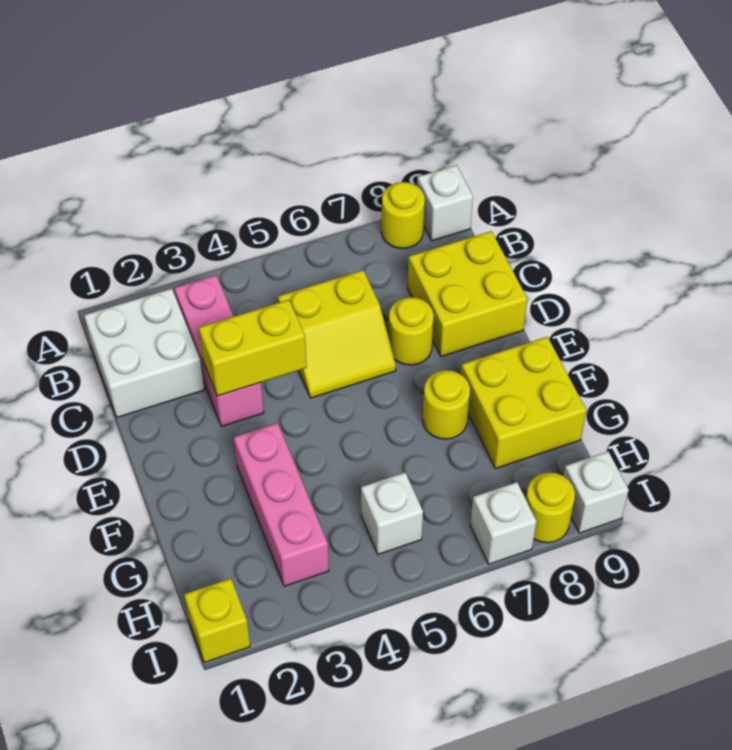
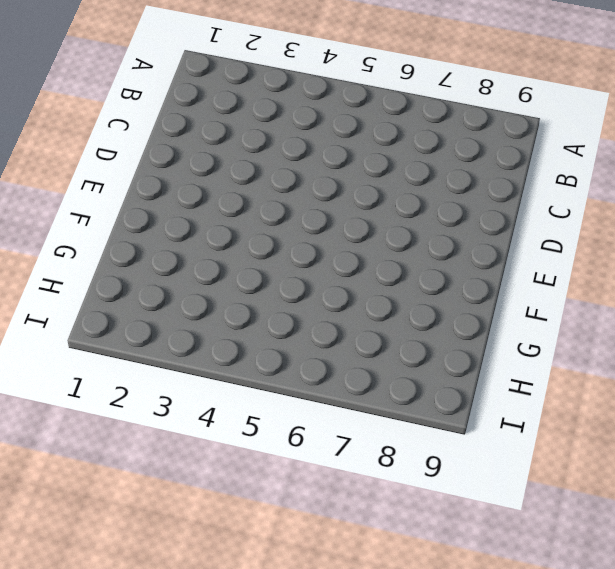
none -> yellow round brick A8 level 1
none -> white brick A9 level 1
none -> white brick B1:C2 level 1

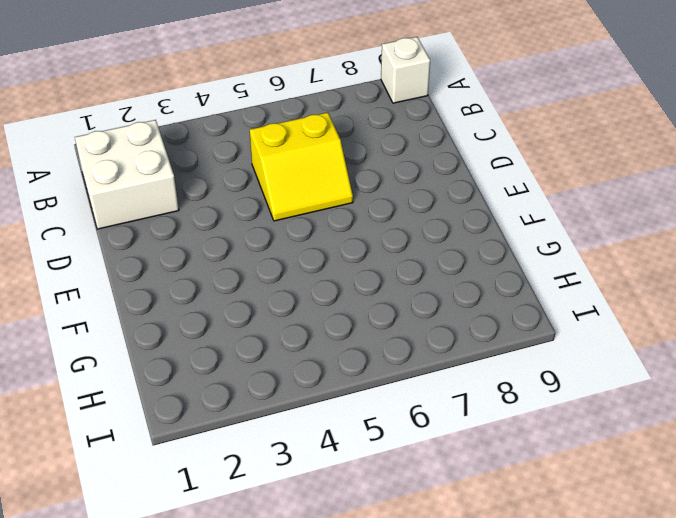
none -> yellow round brick A8 level 1
none -> pink brick B3:D3 level 1
none -> yellow brick C8:D9 level 1

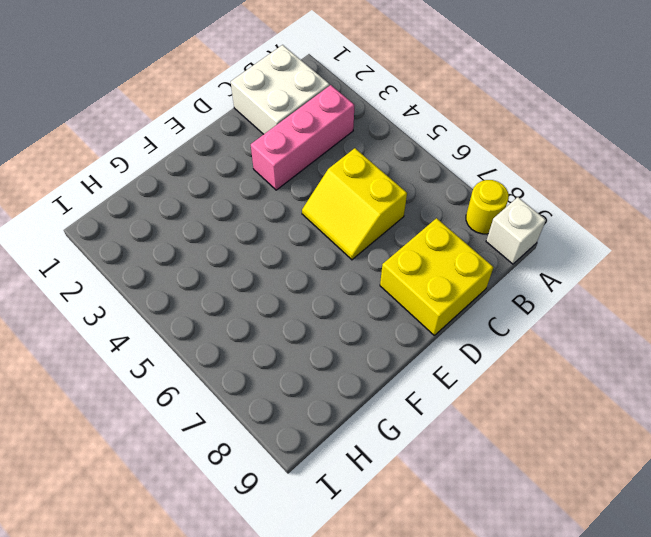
none -> yellow round brick D7 level 1
none -> pink brick F3:H3 level 1
none -> yellow round brick F7 level 1

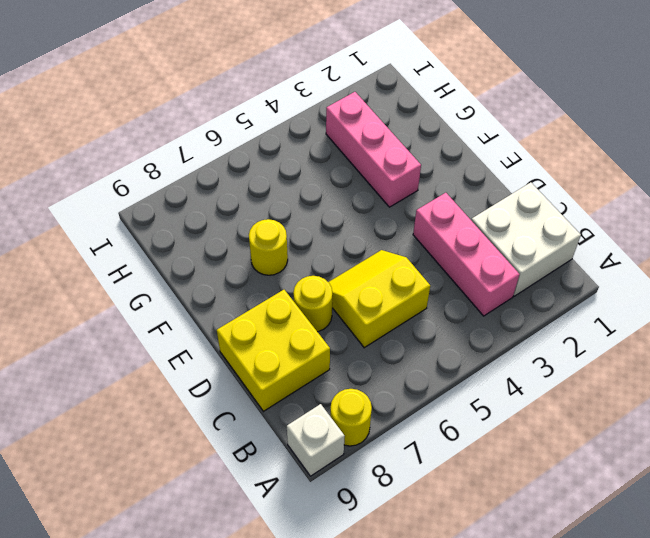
none -> yellow brick F8:G9 level 1
none -> white brick H5 level 1
none -> yellow brick I1 level 1

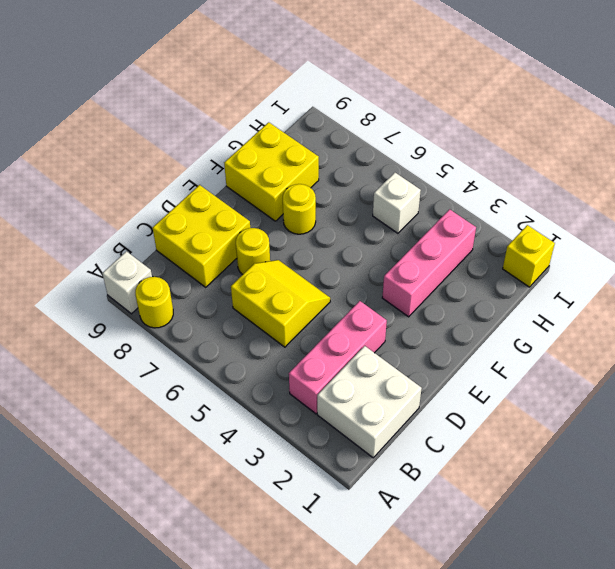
none -> white brick I7 level 1
none -> yellow round brick I8 level 1
none -> white brick I9 level 1

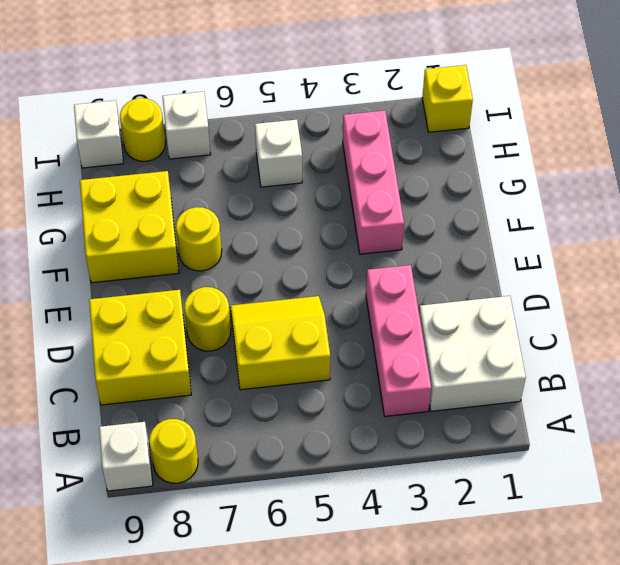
none -> yellow brick D3:D4 level 2

